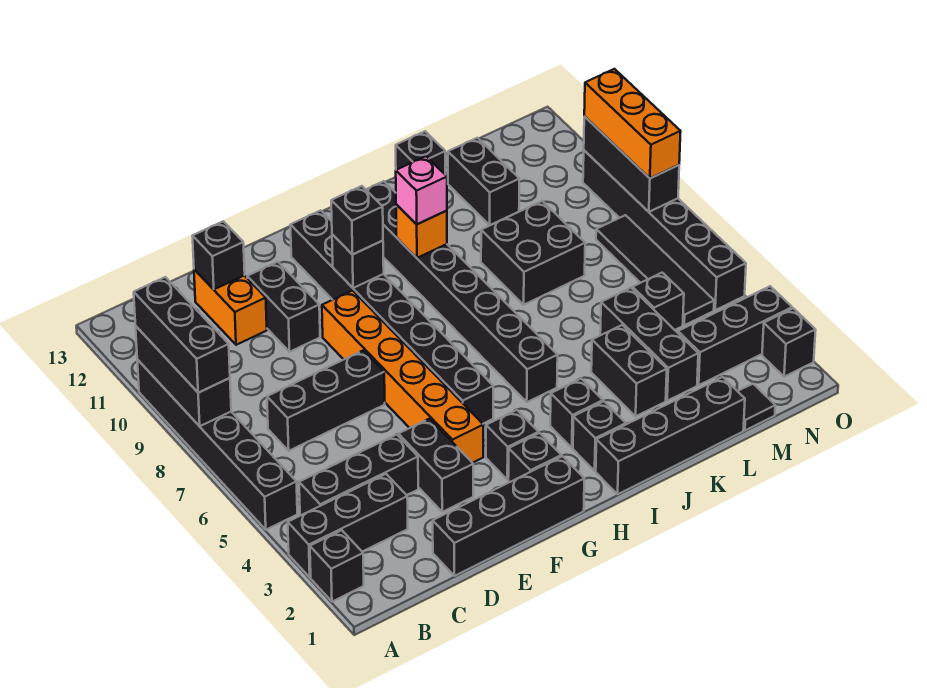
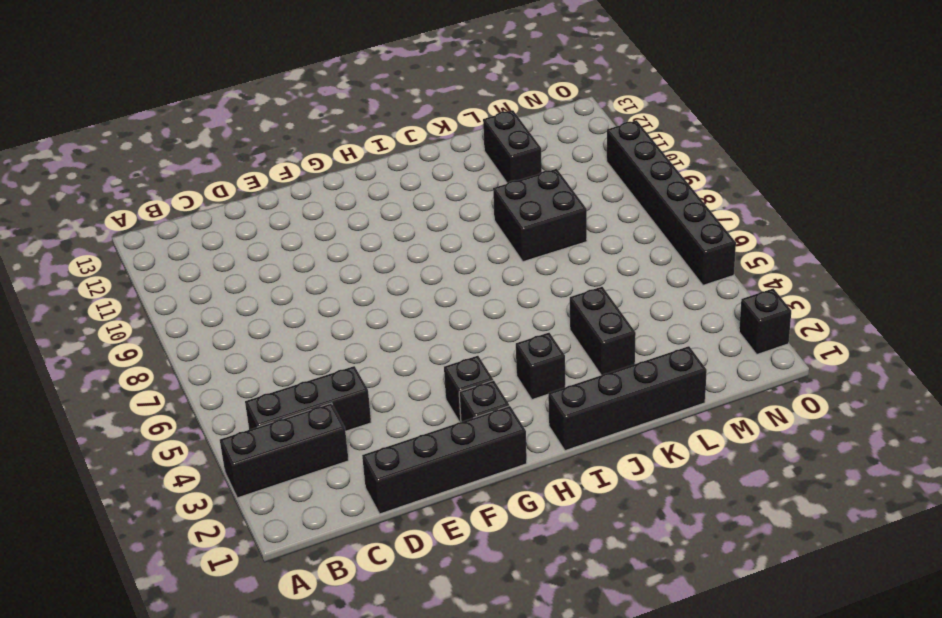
none -> black brick A2 level 1
none -> black brick A5:A10 level 1
none -> black brick C7:E7 level 1
none -> orange brick D11:D12 level 1

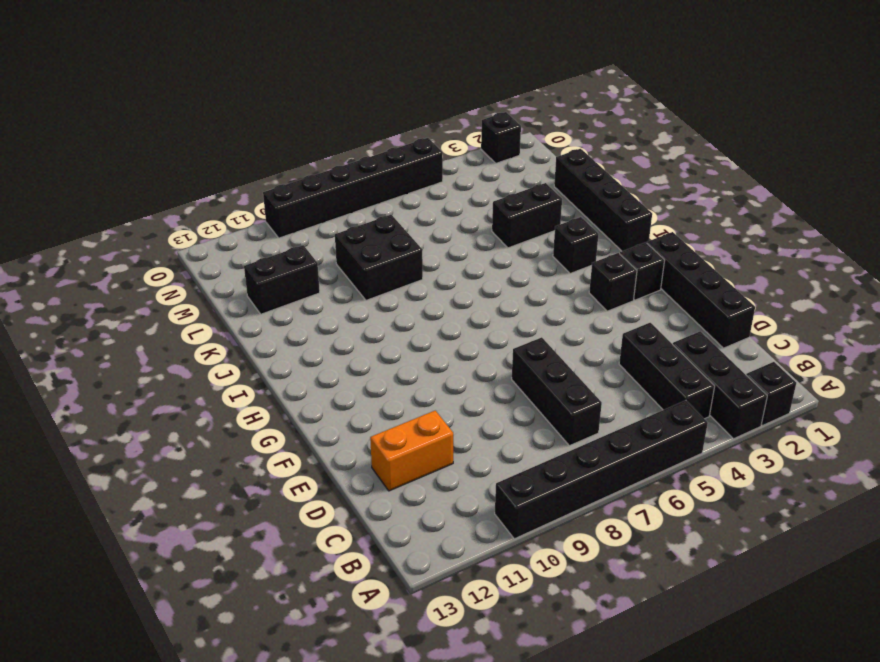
none -> black brick E3:E4 level 1
none -> black brick E10:E11 level 1
none -> orange brick F4:F9 level 1
none -> black brick G5:G12 level 1

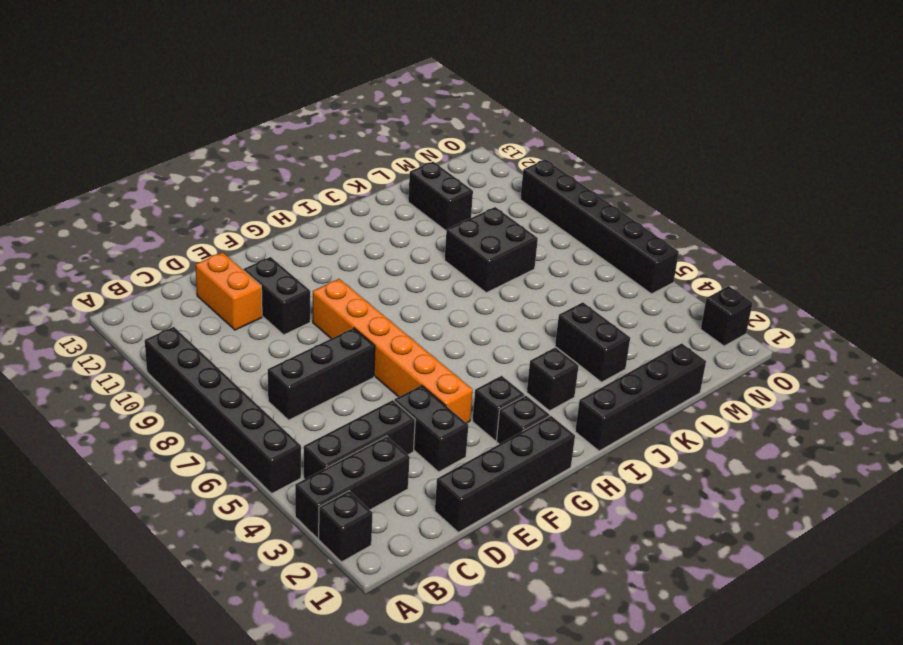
none -> black brick G5:G12 level 1
none -> black brick I2 level 1
none -> black brick I5:I12 level 1
none -> black brick K13 level 1

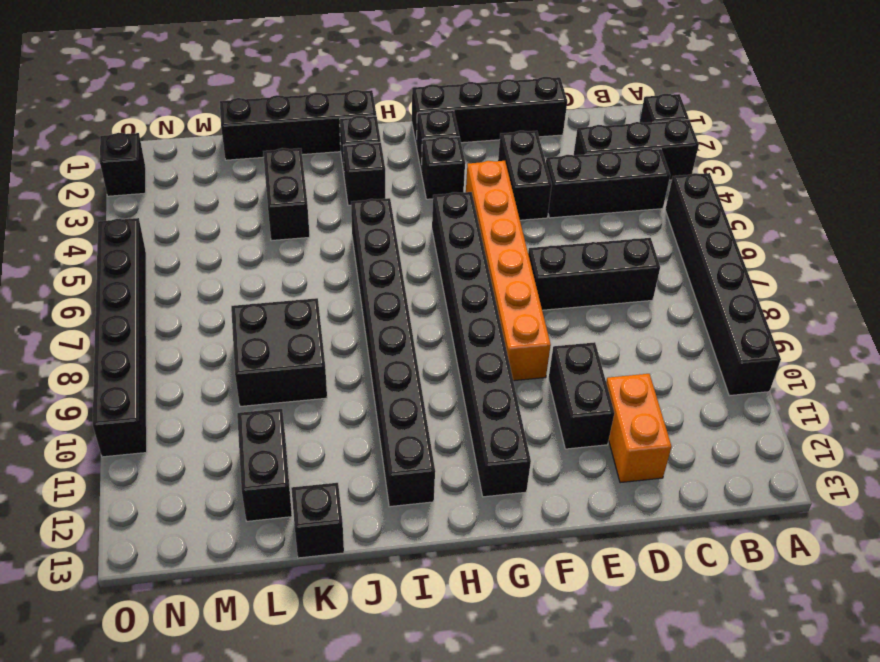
none -> black brick L3:L5 level 1
none -> black tile M1 level 1
none -> black brick M3:O3 level 1
none -> black brick M5 level 1

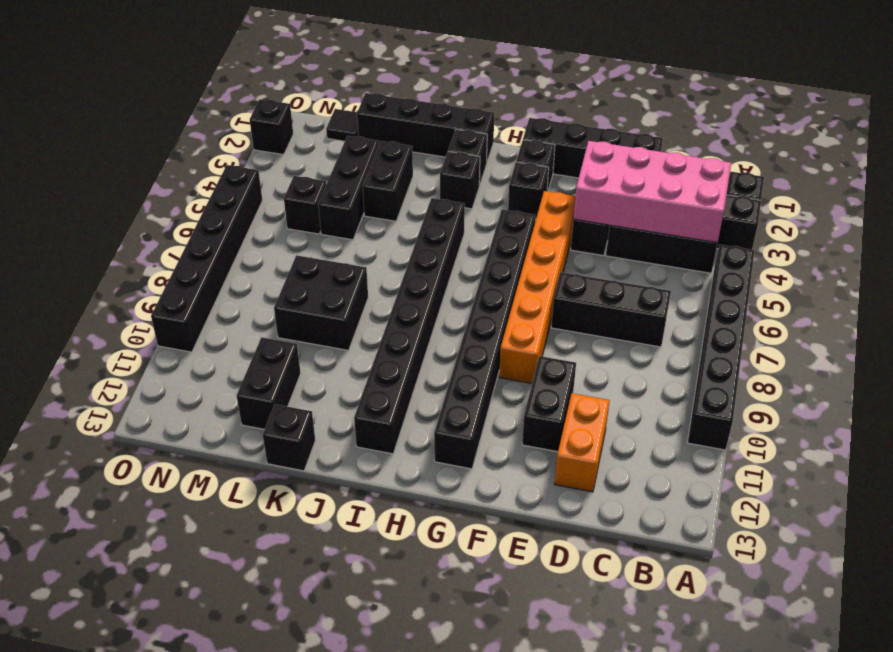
pink brick B3:E4 level 2 -> none
none -> black brick M3:O3 level 1
none -> black tile N5:N8 level 1
none -> black brick A8:A10 level 2
none -> black brick D12 level 2

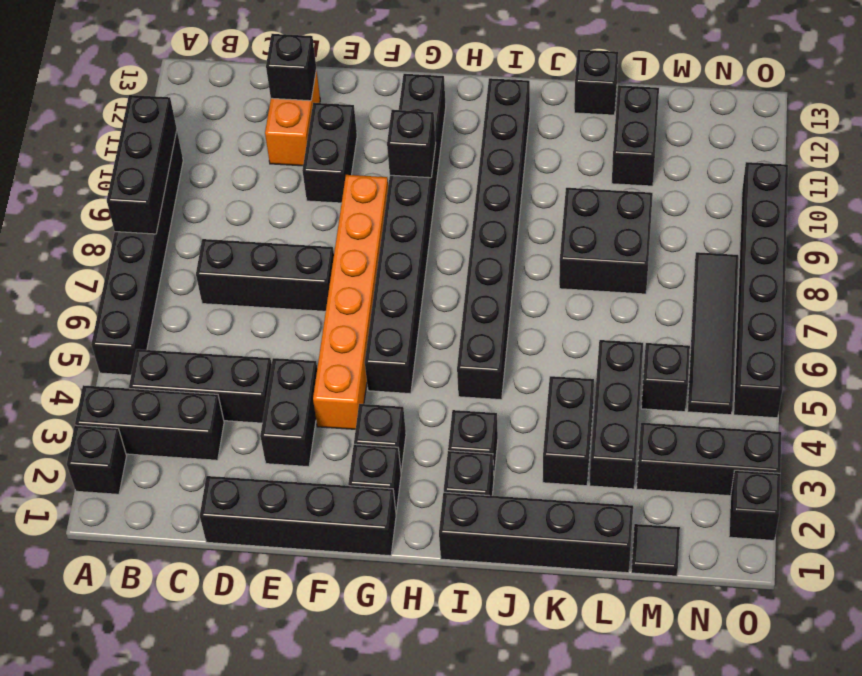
none -> orange brick I10 level 2
none -> black brick O8:O10 level 2
none -> black brick A8:A10 level 3
none -> black brick G10 level 3

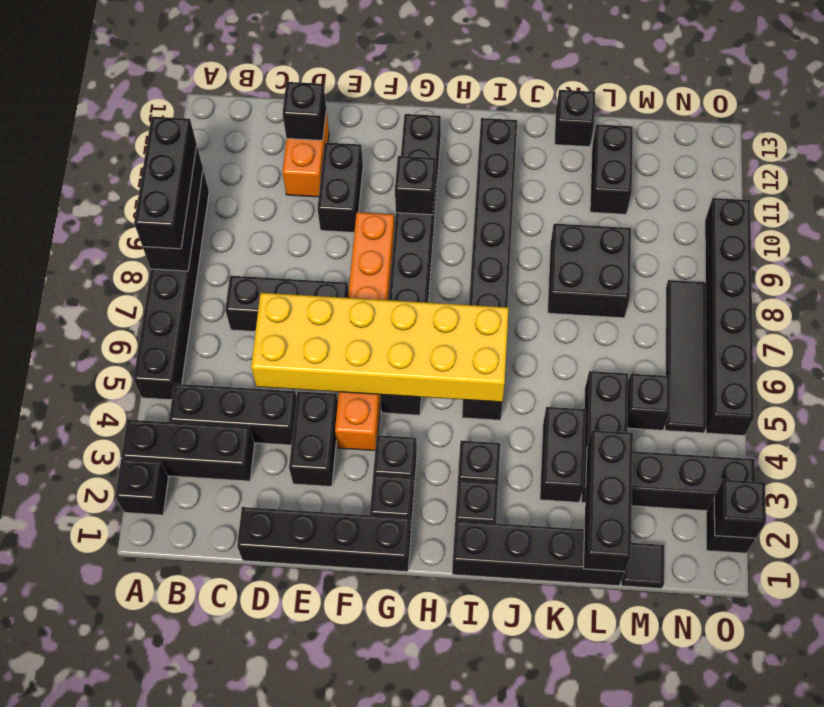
yellow brick D5:I6 level 2 -> none
black brick L1:L3 level 2 -> black brick O8:O10 level 2
black brick O2 level 2 -> black brick G10 level 3
none -> orange brick I10 level 2
none -> pink brick I10 level 3
none -> orange brick O8:O10 level 3

